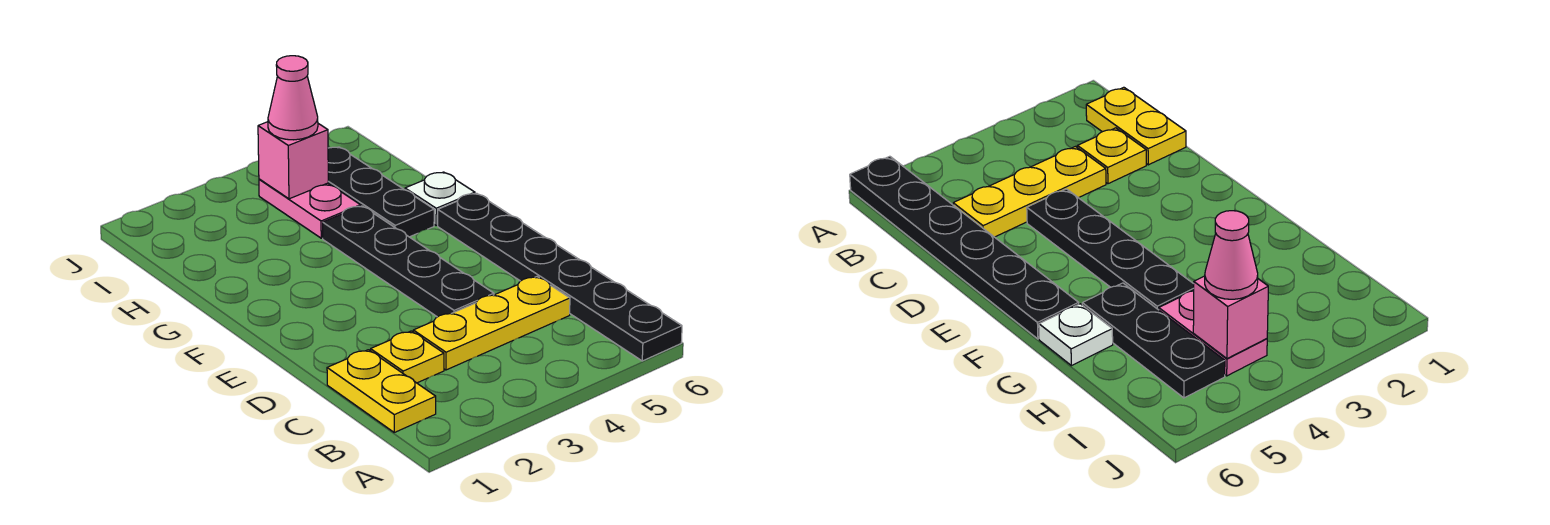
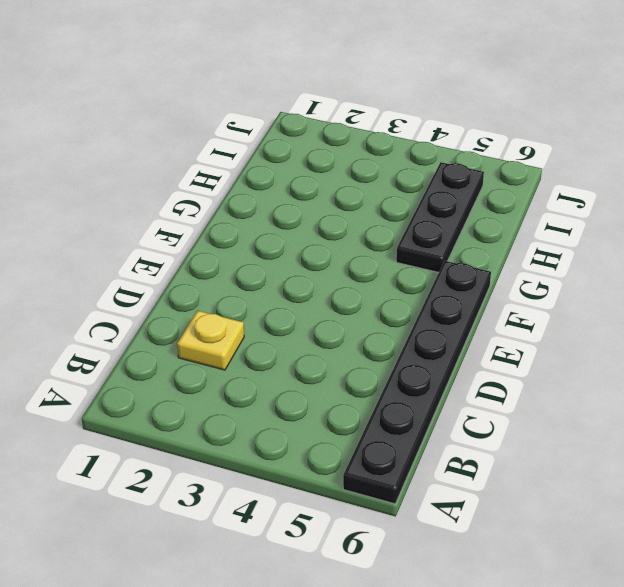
none -> yellow plate B1:C1 level 1
none -> yellow plate C3:C5 level 1

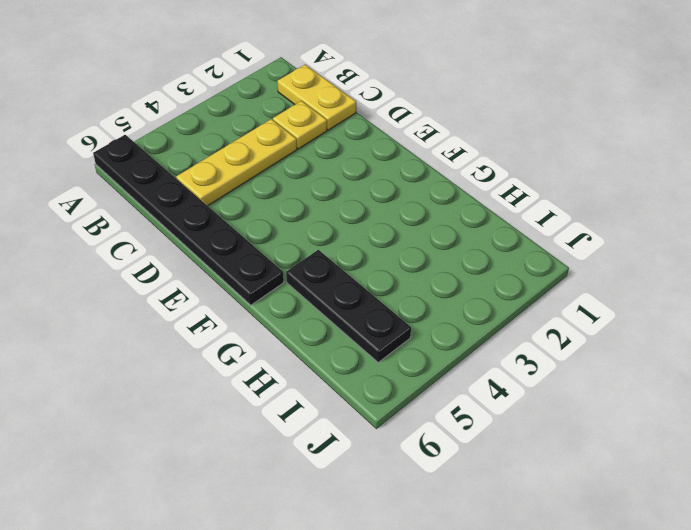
none -> black plate D4:G4 level 1
none -> white plate G6 level 1

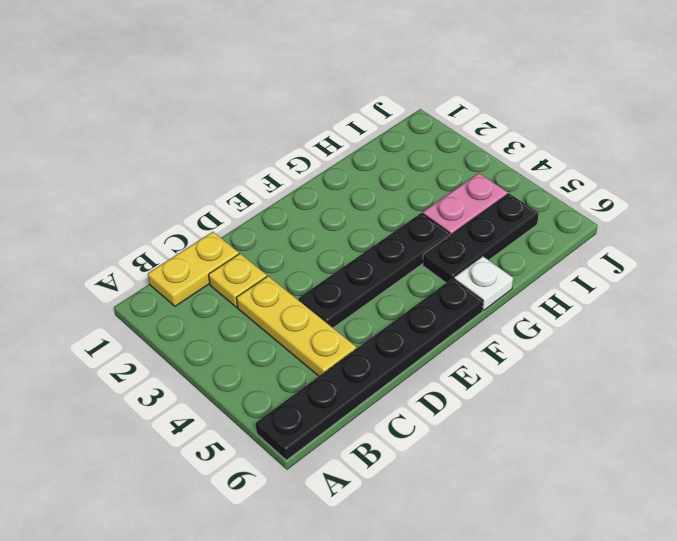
none -> pink brick I4 level 2
none -> pink cone I4 level 3

